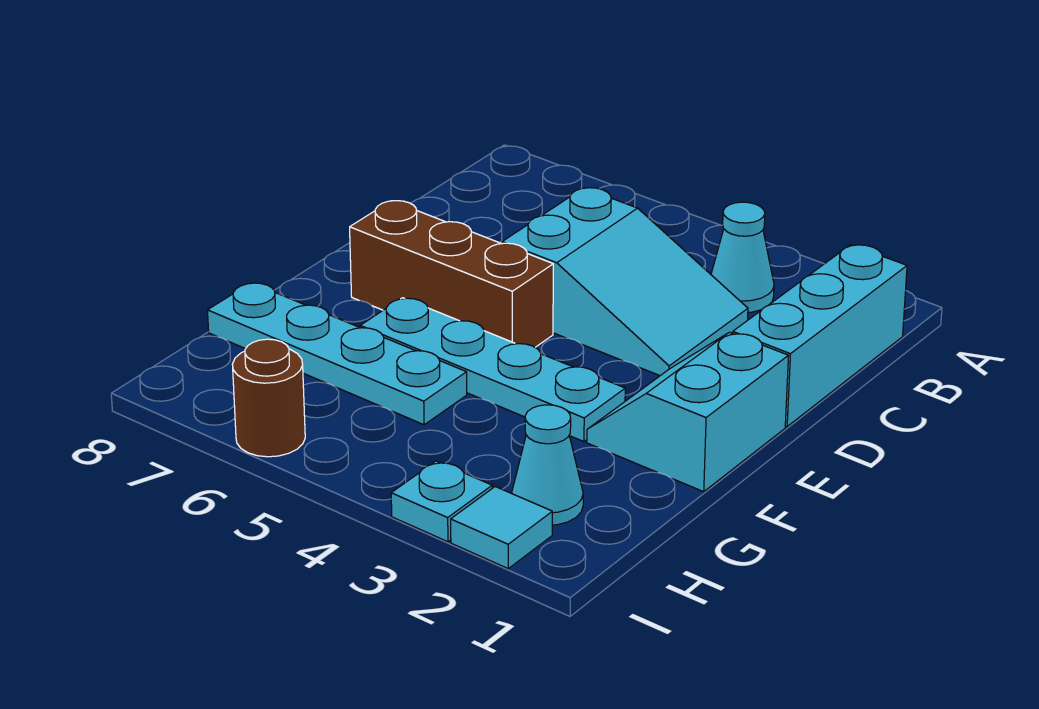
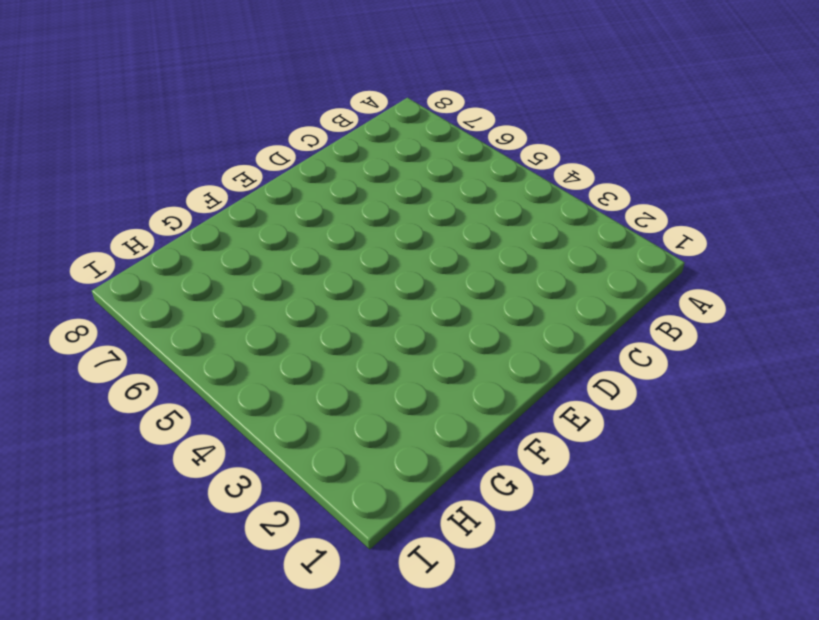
none -> cyan brick B1:D1 level 1
none -> cyan cone B3 level 1

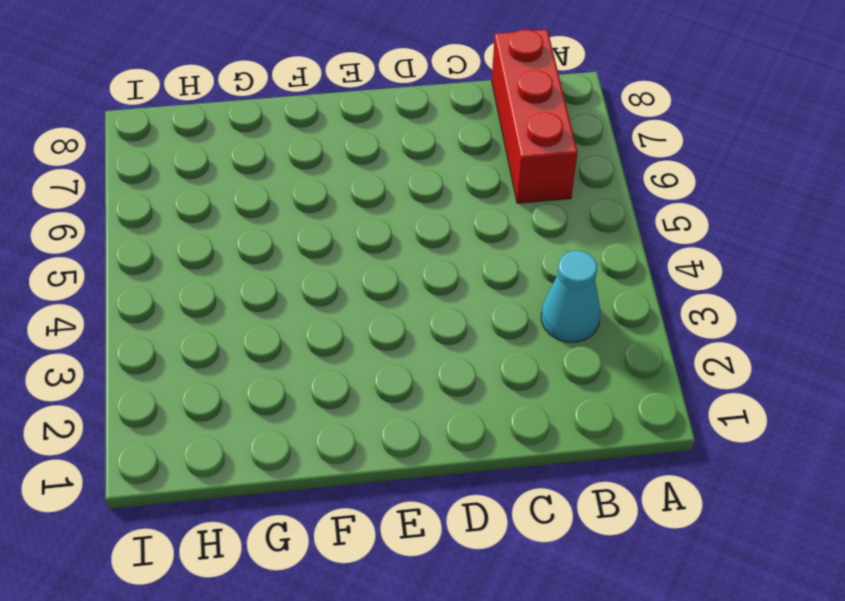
red brick B6:B8 level 1 -> none
none -> cyan brick B1:D1 level 1
none -> cyan slope C3:D5 level 1 top 5

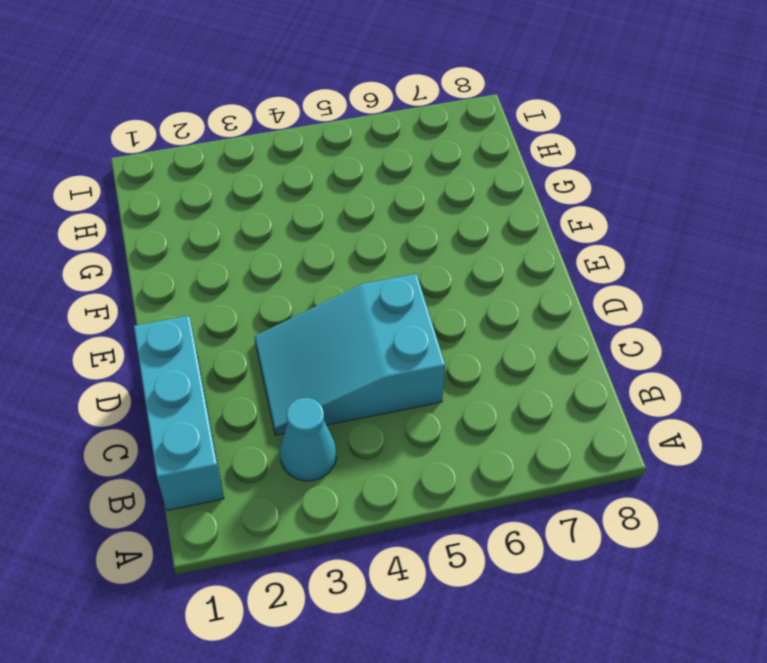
none -> cyan slope E1:F2 level 1 top 1
none -> brown brick E5:E7 level 1

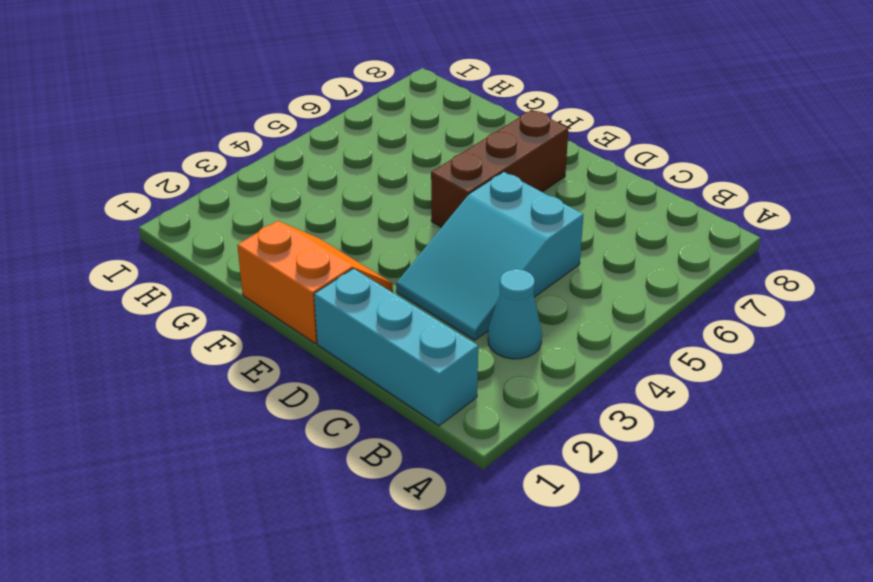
orange slope E1:F2 level 1 top 1 -> cyan slope E1:F2 level 1 top 1
none -> cyan plate F3:F6 level 1
none -> cyan plate G5:G8 level 1

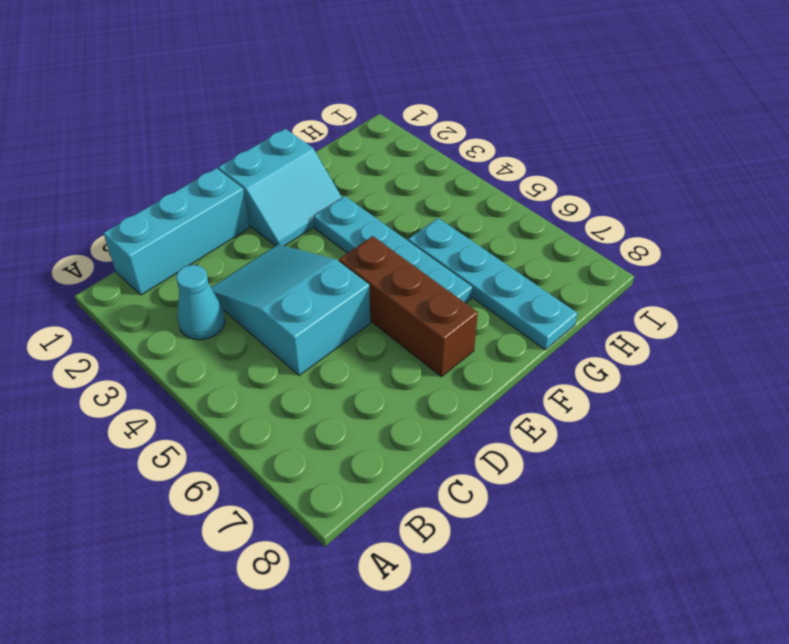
none -> cyan cone H2 level 1
none -> cyan tile I2 level 1

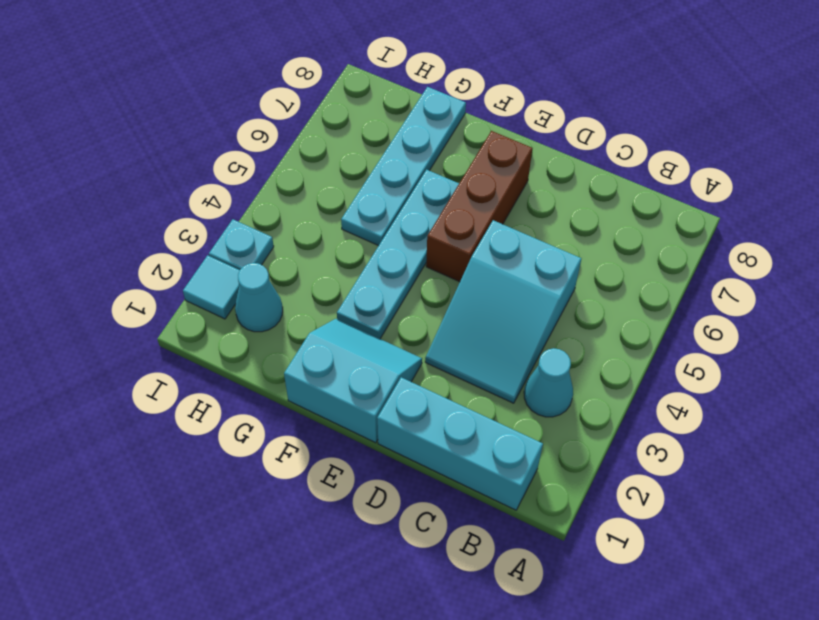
none -> brown round brick I6 level 1

